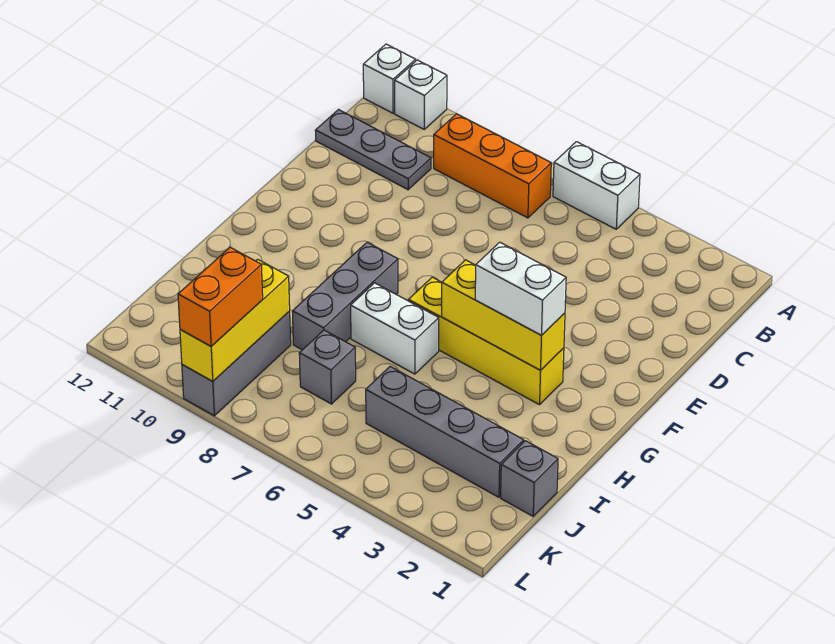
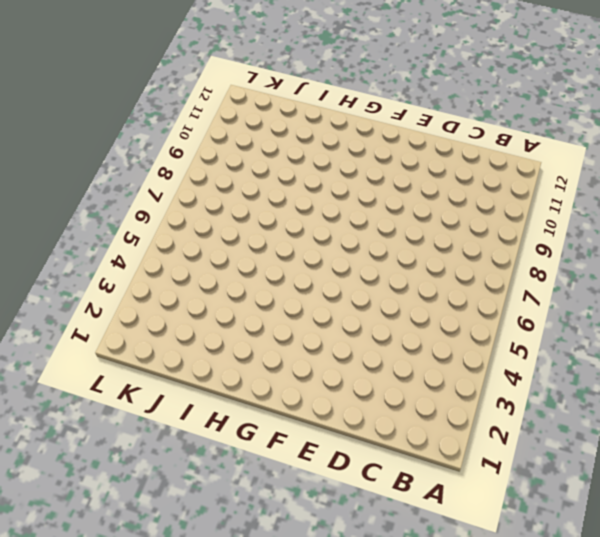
none -> white brick A5:A6 level 1
none -> white brick A11 level 1
none -> white brick A12 level 1

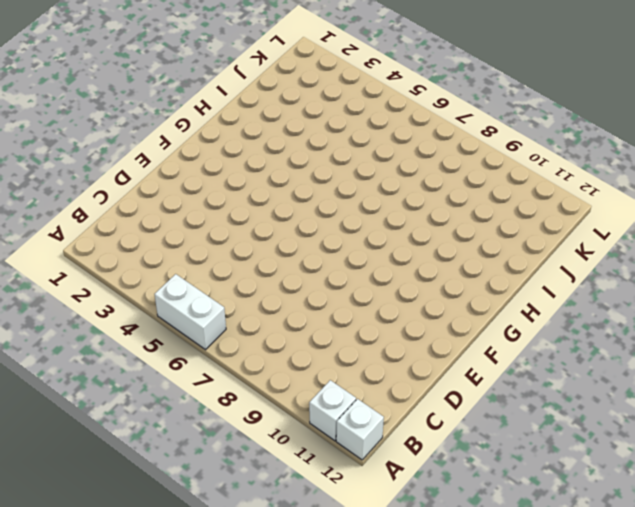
none -> orange brick B7:B9 level 1
none -> grey plate C10:C12 level 1
none -> yellow brick G3:G6 level 1

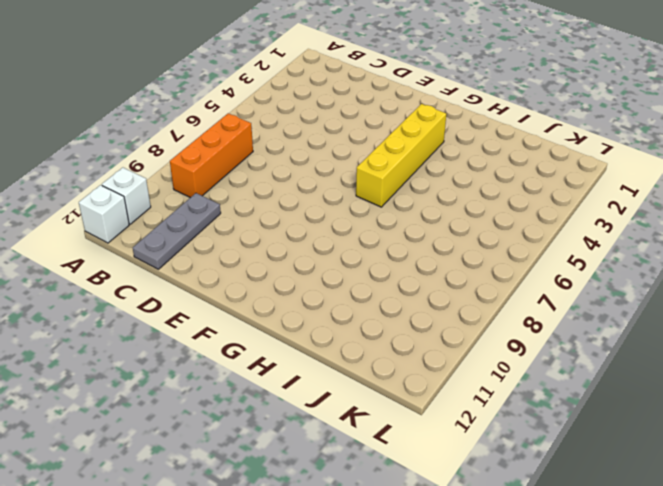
none -> white brick A5:A6 level 1
none -> grey brick G8:I8 level 1
none -> white brick H6:H7 level 1

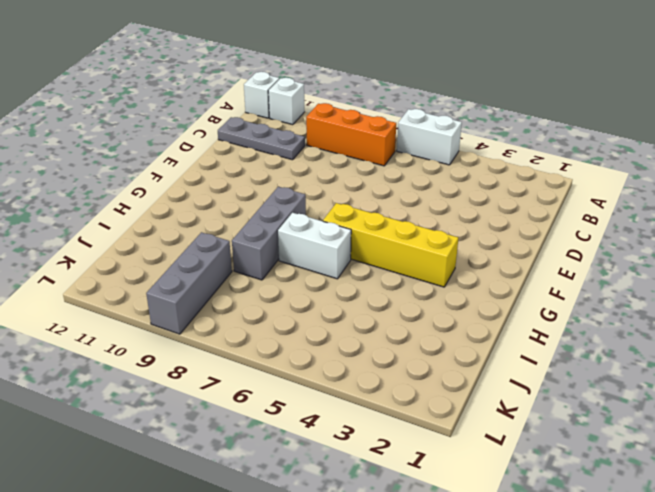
none -> grey brick J1 level 1
none -> grey brick J2:J5 level 1
none -> grey brick J7 level 1

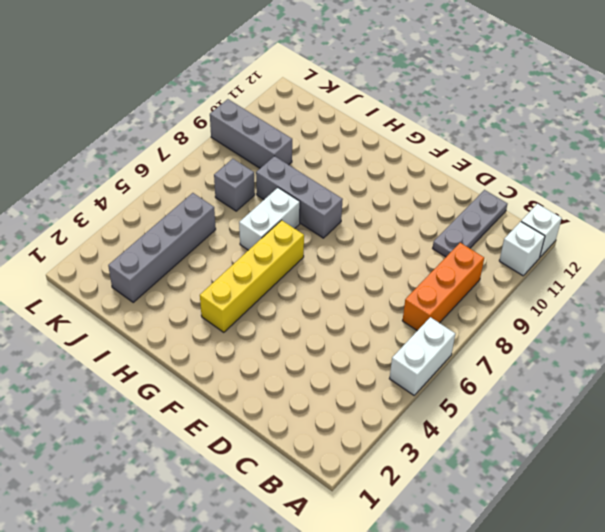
none -> grey brick J1 level 1
none -> yellow brick G3:G5 level 2
none -> yellow brick J9:L9 level 2

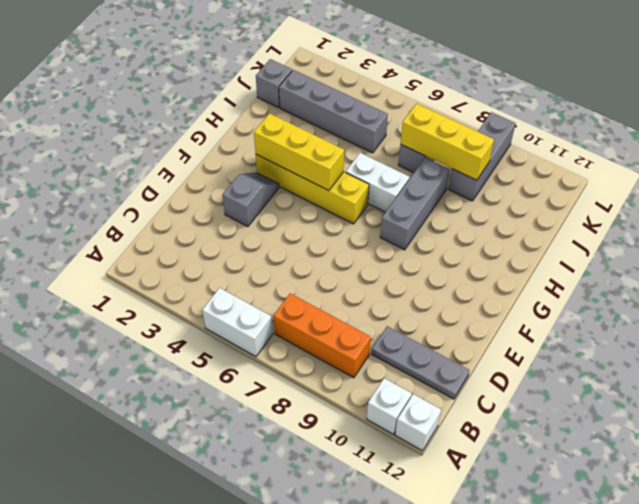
grey slope E3:F3 level 1 top E -> none
yellow brick J7:J9 level 2 -> yellow brick J9:L9 level 2
none -> white brick G3:G4 level 3
none -> orange brick K9:L9 level 3

